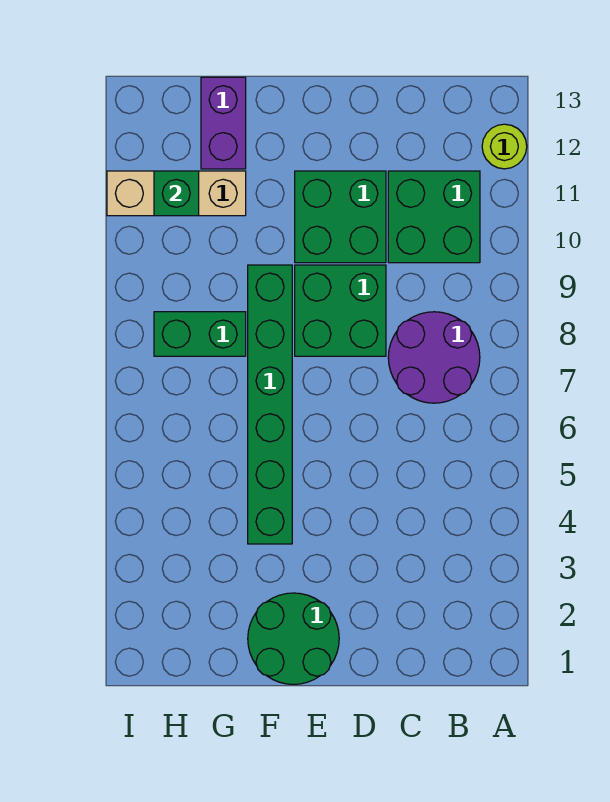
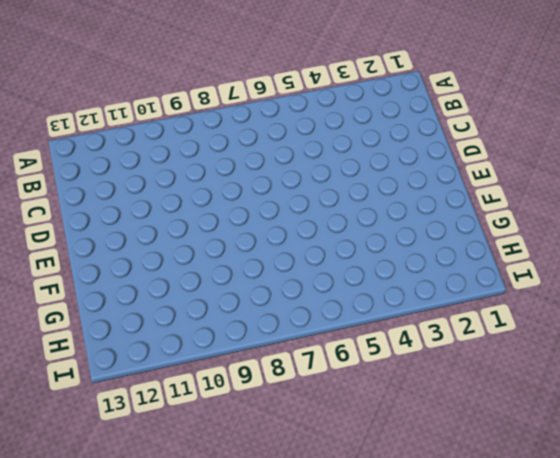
none -> lime round brick A12 level 1
none -> purple round brick B7:C8 level 1

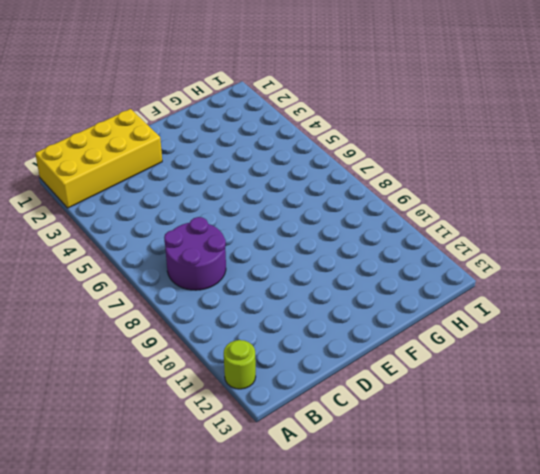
yellow brick A1:D2 level 1 -> none
none -> green brick B10:C11 level 1
none -> green brick D8:E9 level 1

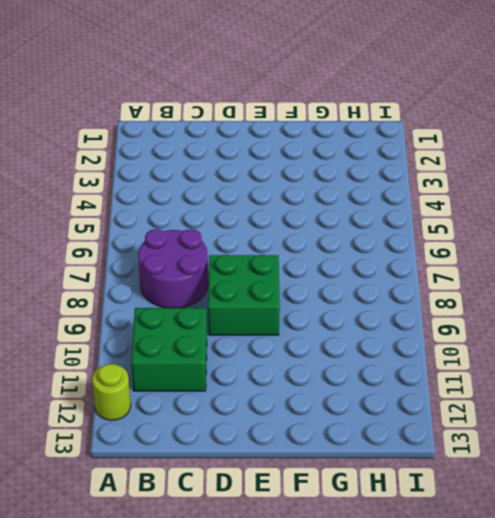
none -> green brick D10:E11 level 1
none -> green round brick E1:F2 level 1

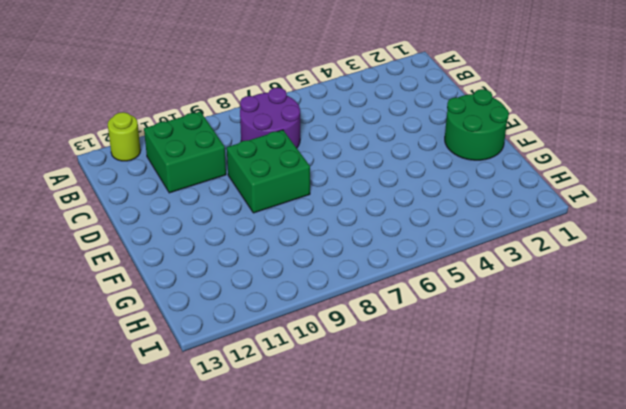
none -> green brick D10:E11 level 1
none -> green brick F4:F9 level 1

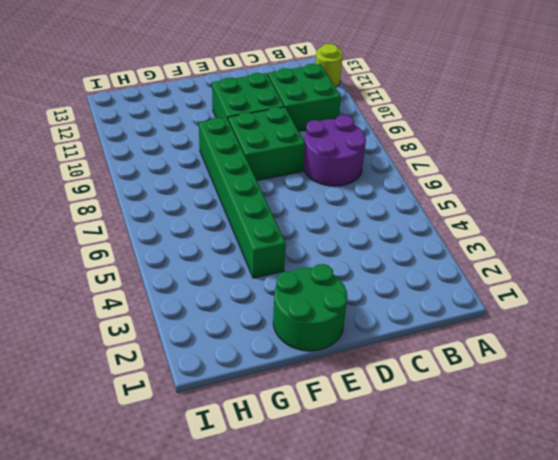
none -> green brick G8:H8 level 1
none -> tan brick G11:I11 level 1

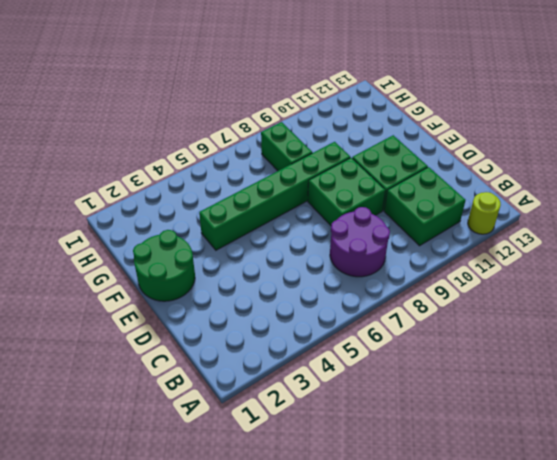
none -> tan brick G11:I11 level 1
none -> purple brick G12:G13 level 1

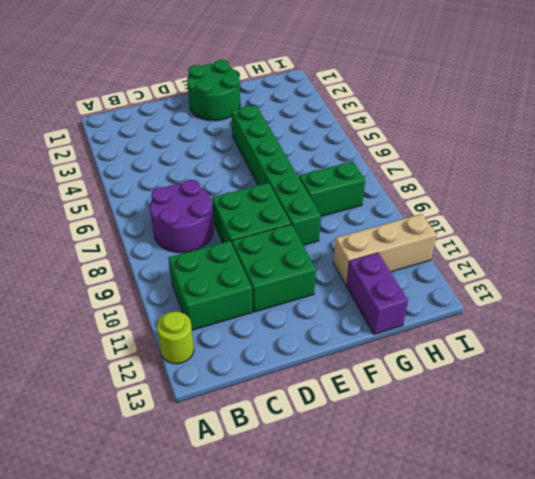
none -> green brick H11 level 2

